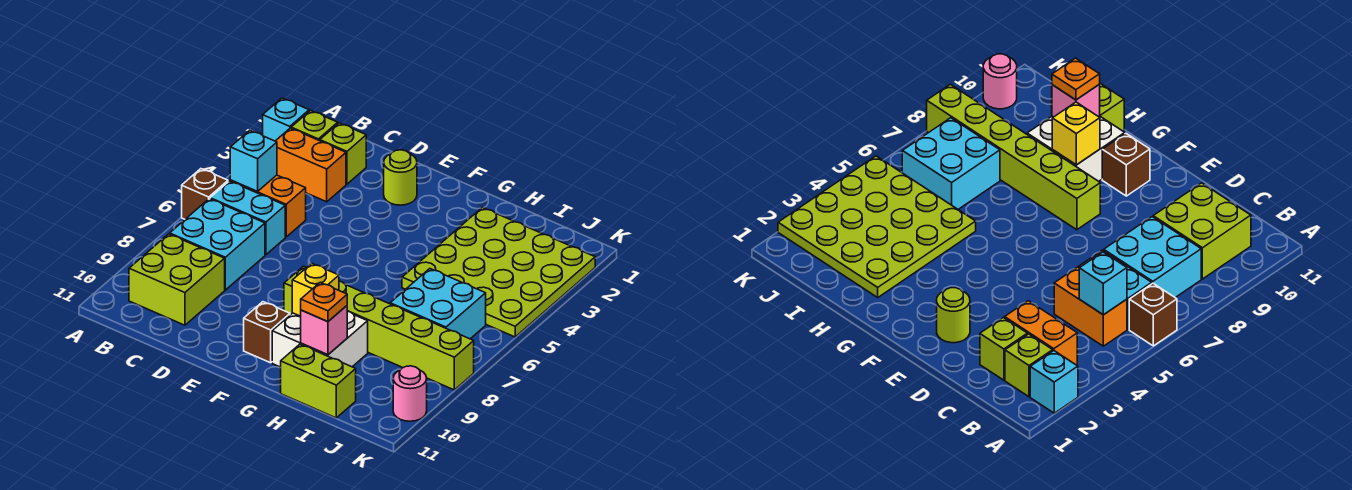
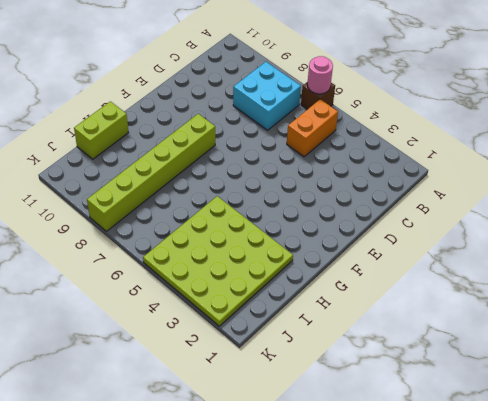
pink round brick A6 level 2 -> pink round brick K10 level 1
none -> cyan brick A2 level 1
none -> lime brick B2 level 1
none -> orange brick B3:C3 level 1

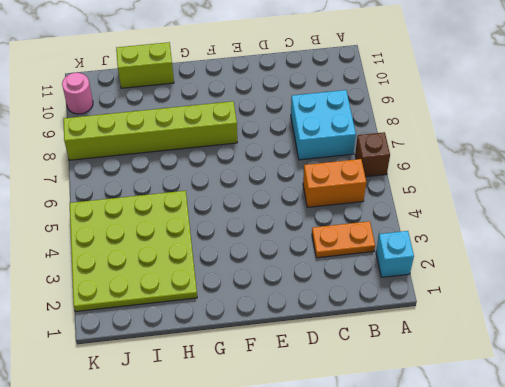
orange plate B3:C3 level 1 -> orange brick B3:C3 level 1
none -> lime brick B2 level 1
none -> cyan brick B6:C6 level 1
none -> lime brick B9:C10 level 1

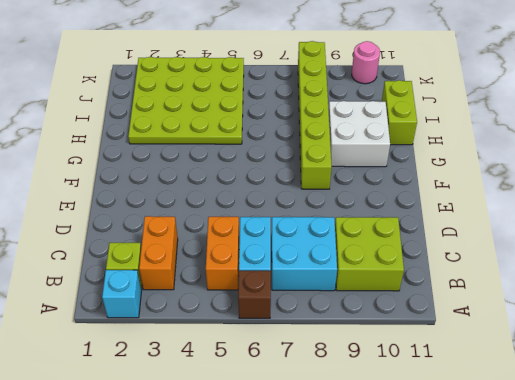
none -> lime brick C2 level 1
none -> lime round brick E2 level 1
none -> brown brick F10 level 1

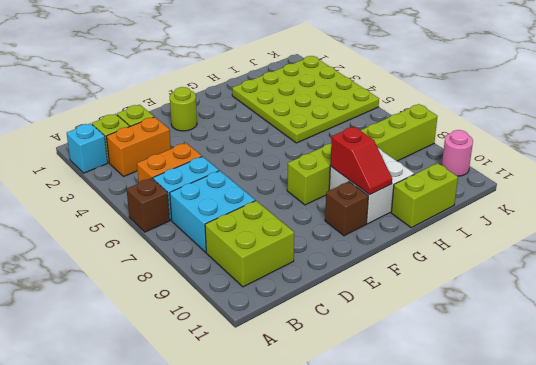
red slope G9:G10 level 2 top 9 -> yellow brick G9 level 2
none -> cyan brick I6:J7 level 1
none -> cyan brick B5 level 2
none -> pink brick H10 level 2

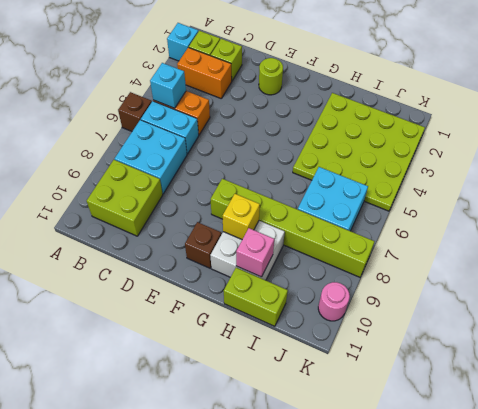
none -> orange plate H10 level 3

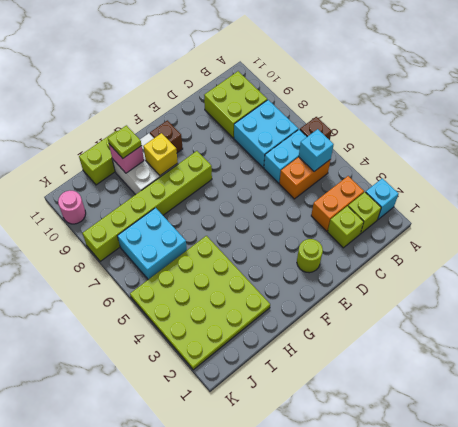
lime plate H10 level 3 -> orange plate H10 level 3

